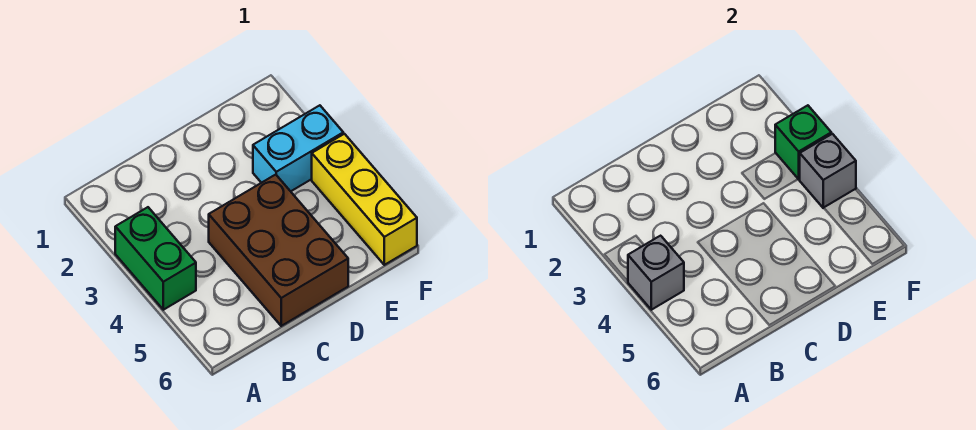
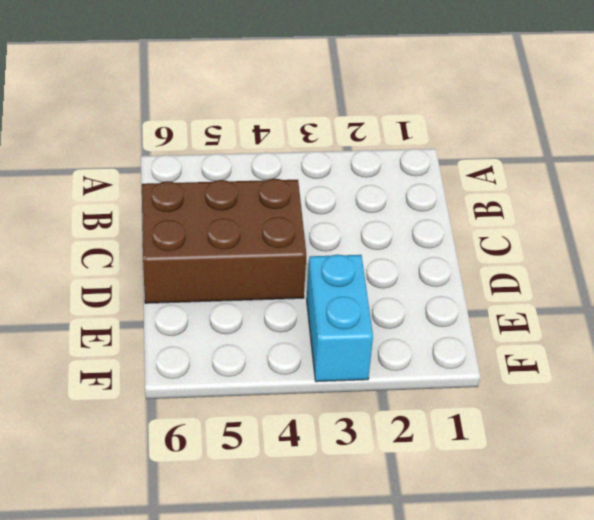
none -> green brick A3:A4 level 1
none -> yellow brick F4:F6 level 1

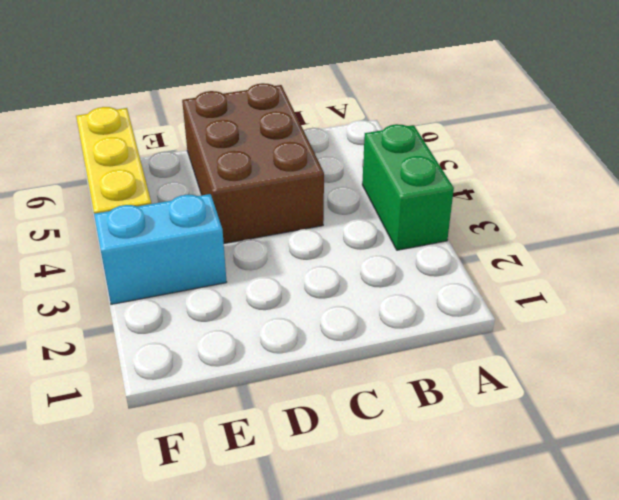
none -> grey brick A4 level 2
none -> green brick F3 level 2

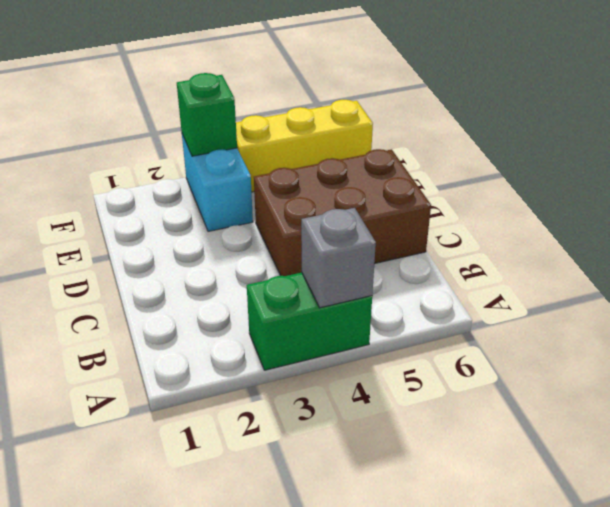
none -> grey brick F4 level 2

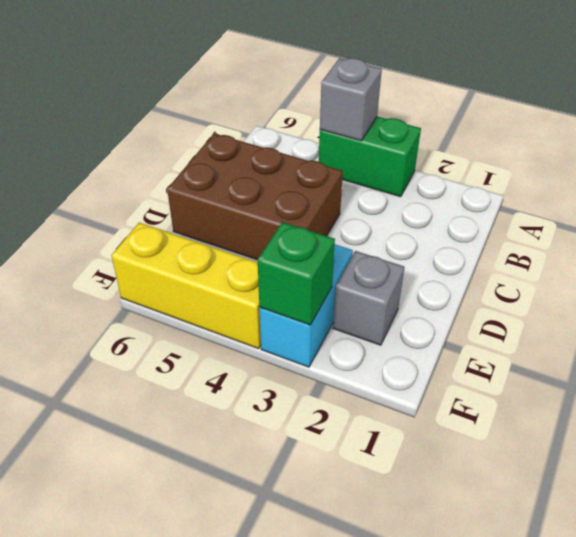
grey brick E2 level 1 -> grey brick F4 level 2

